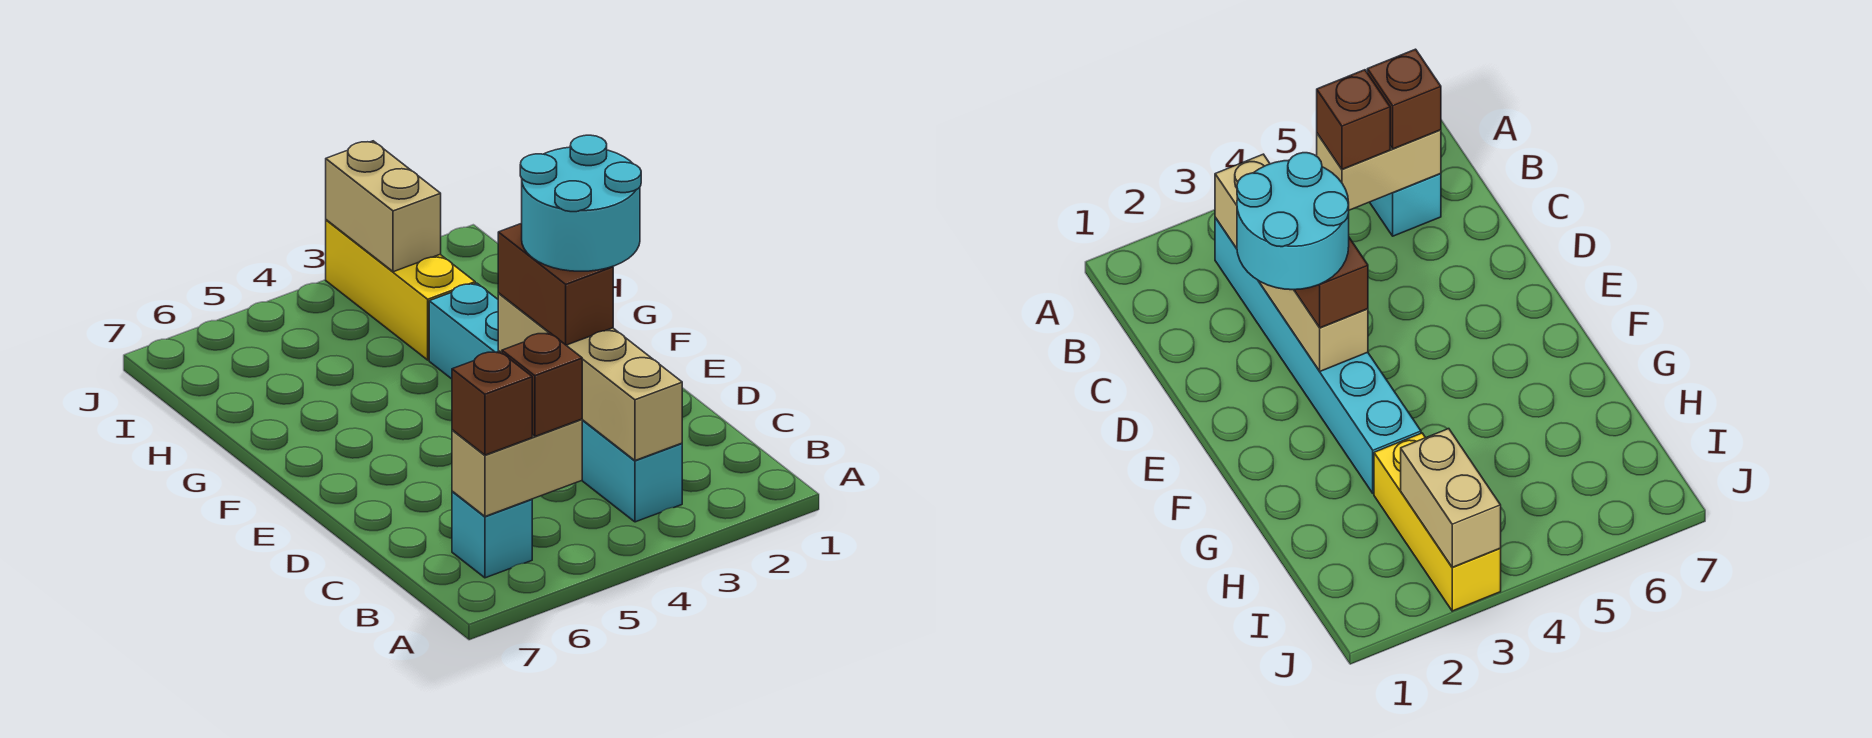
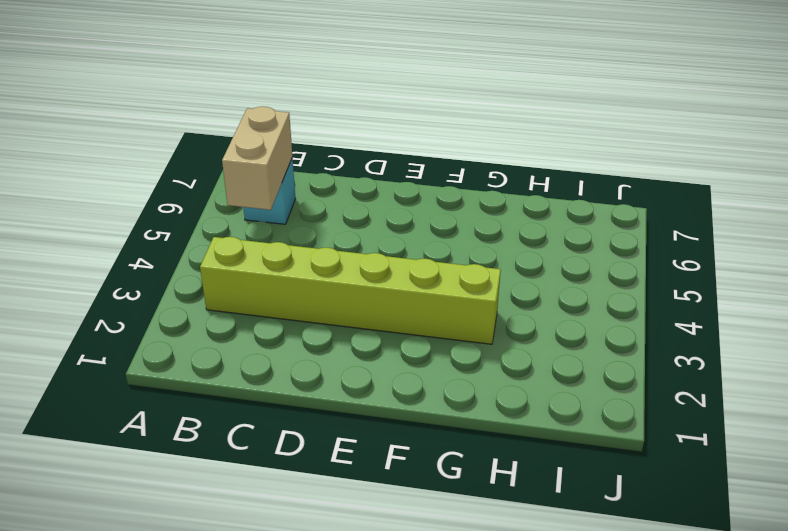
lime brick B3:G3 level 1 -> cyan brick B3:G3 level 1
none -> yellow brick H3:J3 level 1
none -> tan brick B3:E3 level 2

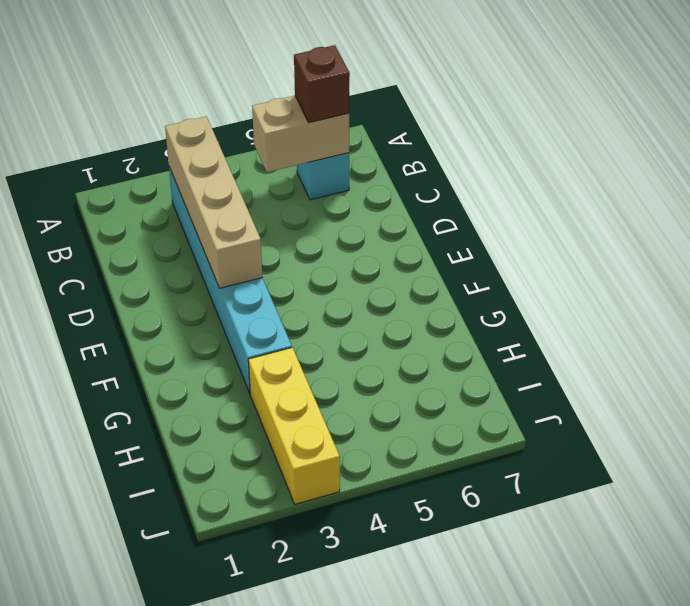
none -> tan brick I3:J3 level 2
none -> brown brick B5 level 3

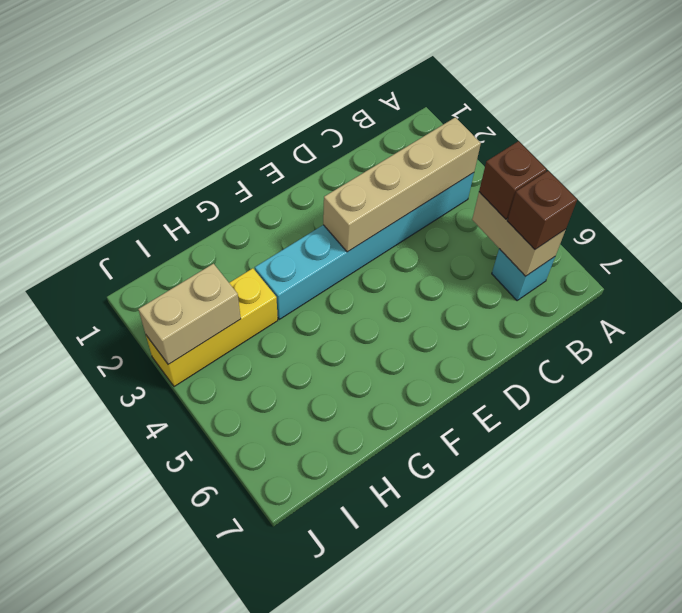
none -> brown brick D3:E3 level 3
none -> cyan round brick D2:E3 level 4

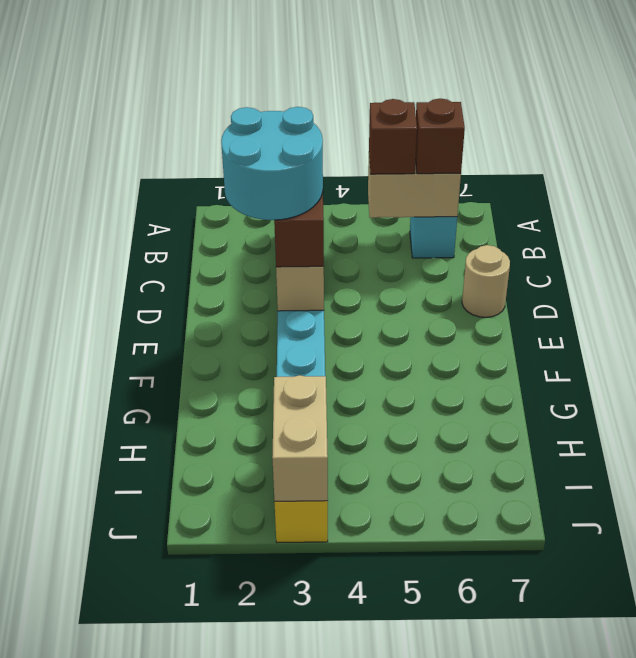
tan round brick D7 level 1 -> none

